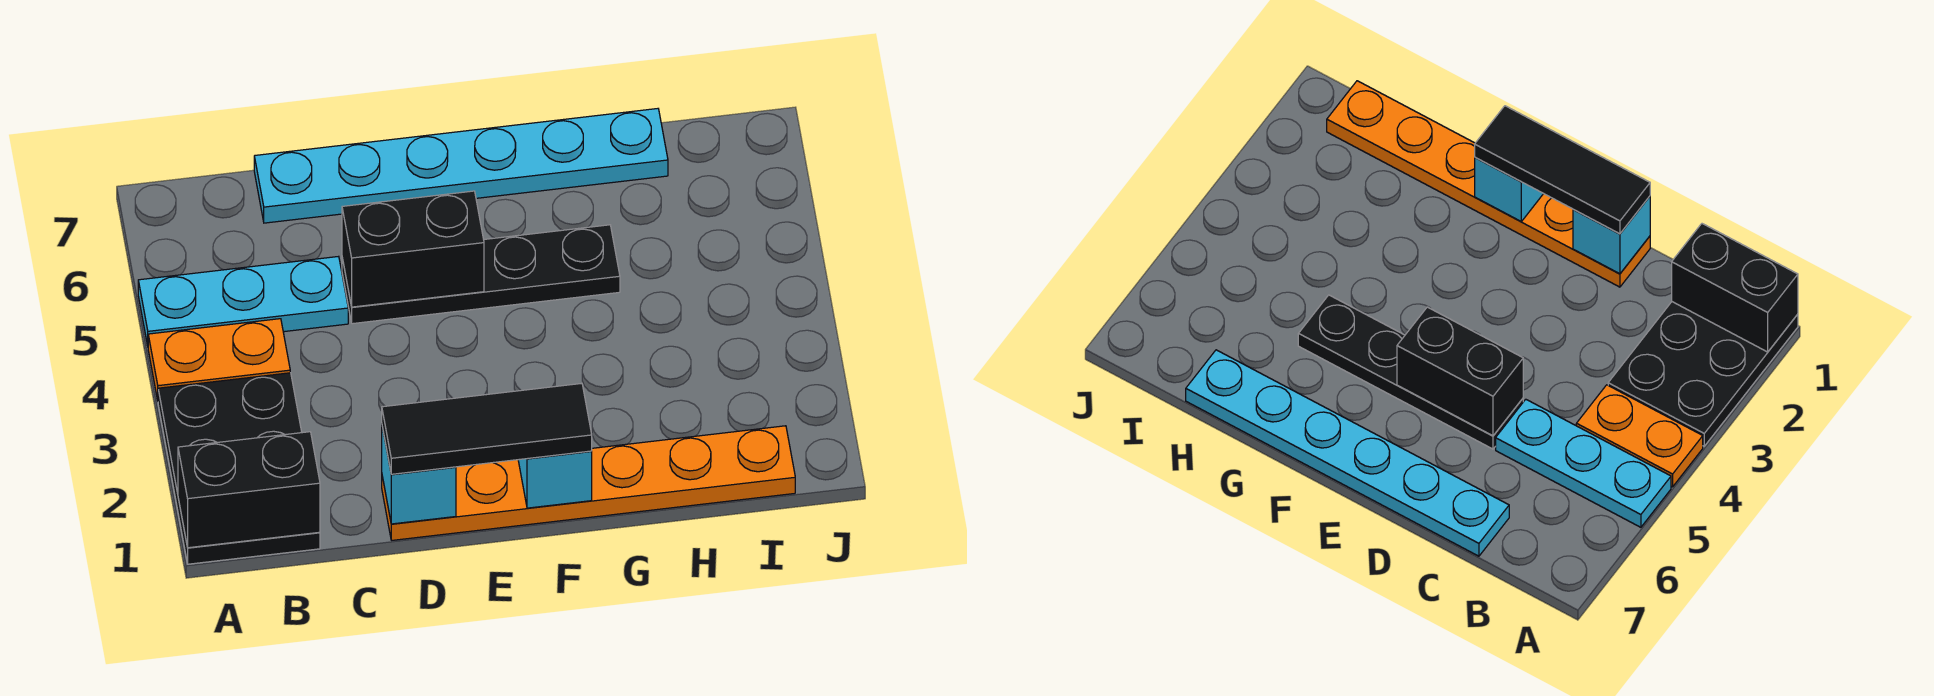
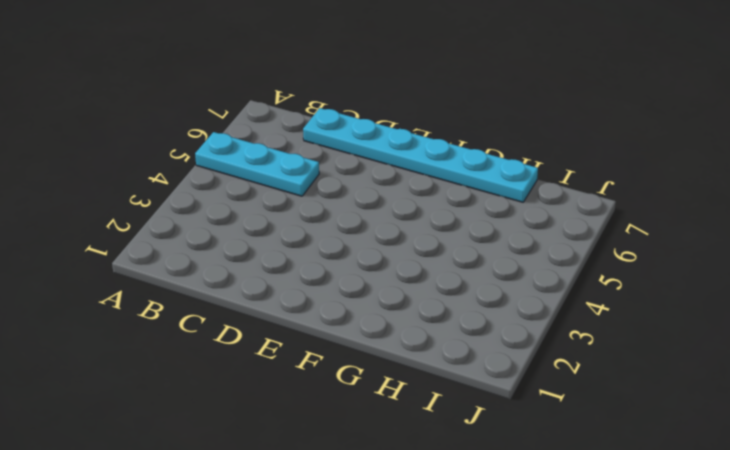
none -> black plate A1:B3 level 1
none -> orange plate A4:B4 level 1

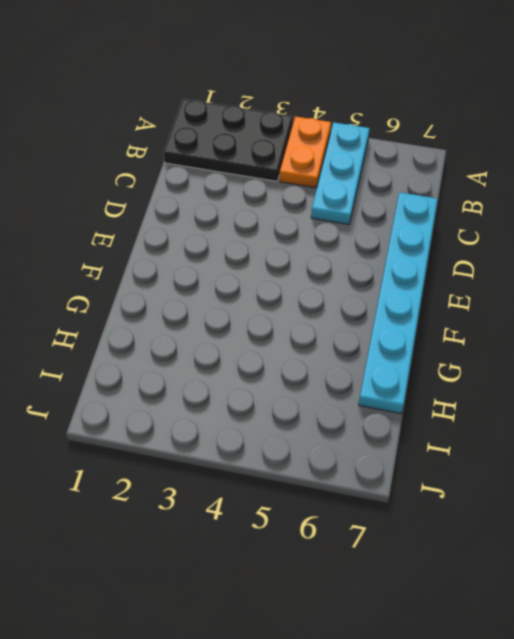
none -> orange plate D1:I1 level 1
none -> black plate D5:G5 level 1

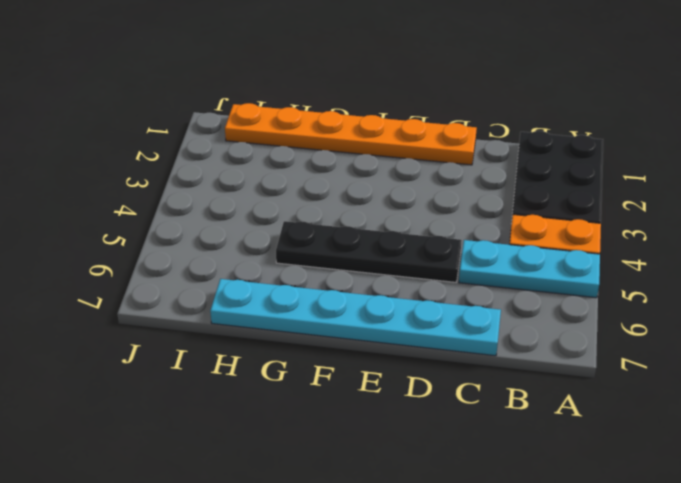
none -> black brick A1:B1 level 2
none -> cyan brick D1 level 2

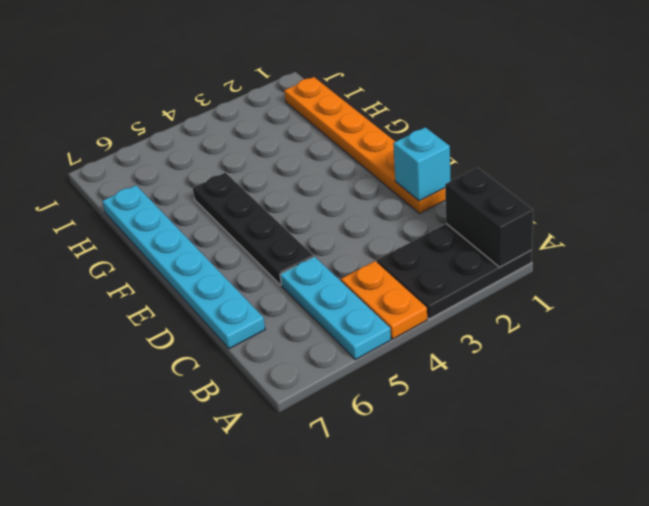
none -> black brick D5:E5 level 2
none -> cyan brick F1 level 2

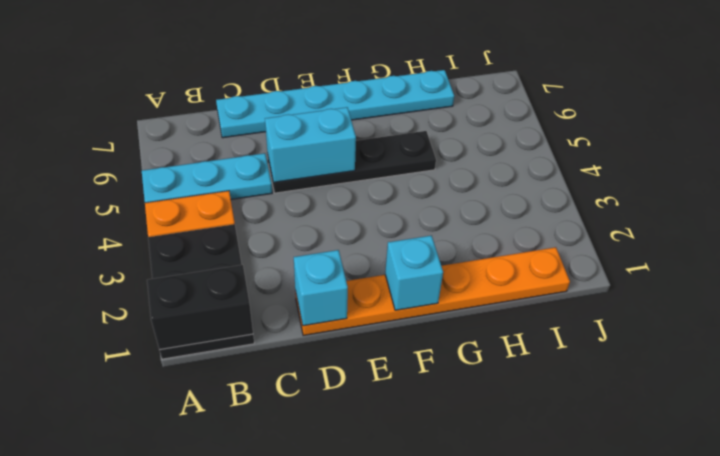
cyan brick D5:E5 level 2 -> black brick D5:E5 level 2
none -> black tile D1:F1 level 3

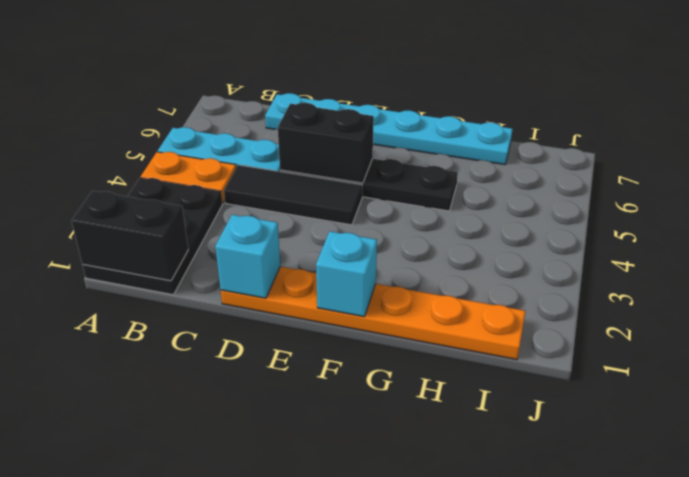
black tile C4:E4 level 1 -> black tile D1:F1 level 3

